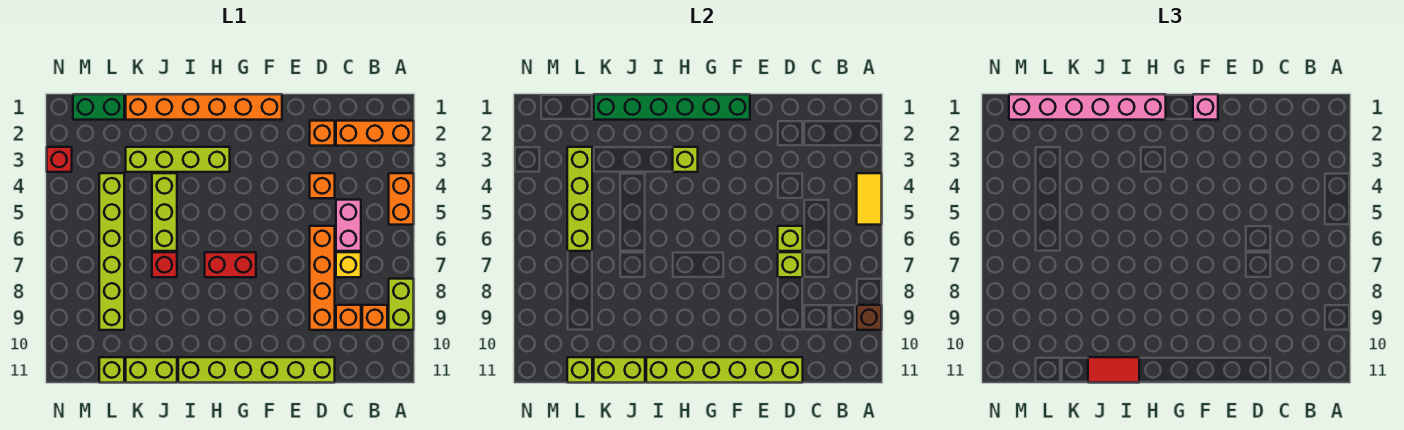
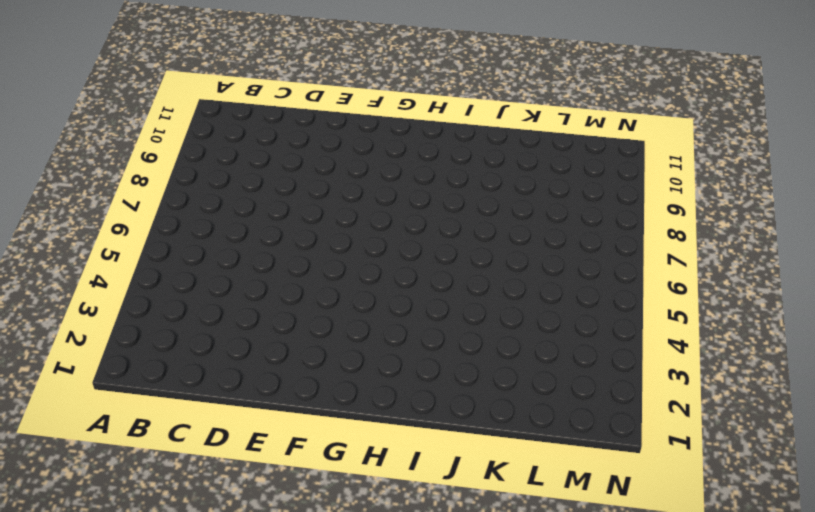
none -> orange brick A2:C2 level 1
none -> orange brick A4:A5 level 1
none -> lime brick A8:A9 level 1
none -> orange brick B9 level 1

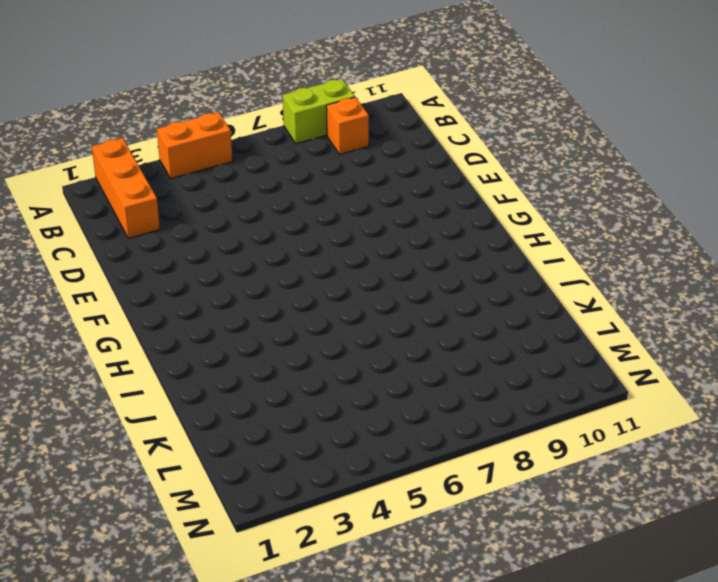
none -> pink brick C5:C6 level 1
none -> yellow brick C7 level 1
none -> orange brick C9 level 1
none -> orange brick D2 level 1

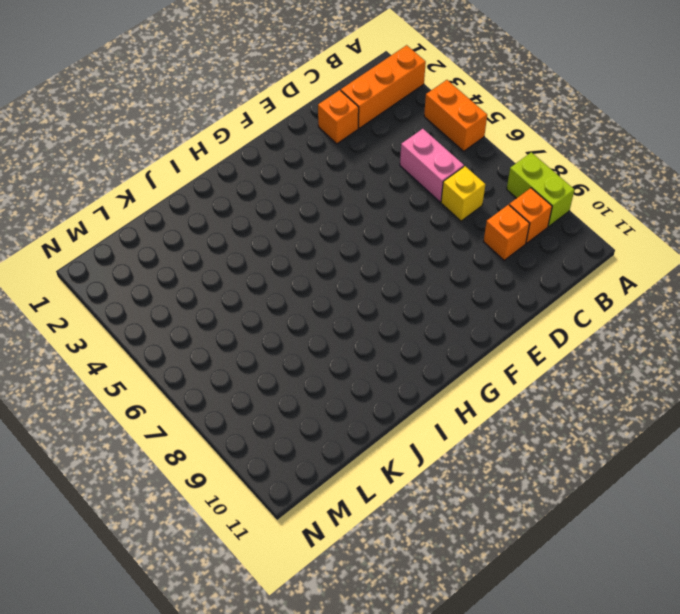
none -> orange brick D4 level 1
none -> orange brick D6:D9 level 1
none -> lime brick D11:I11 level 1
none -> orange brick F1:K1 level 1

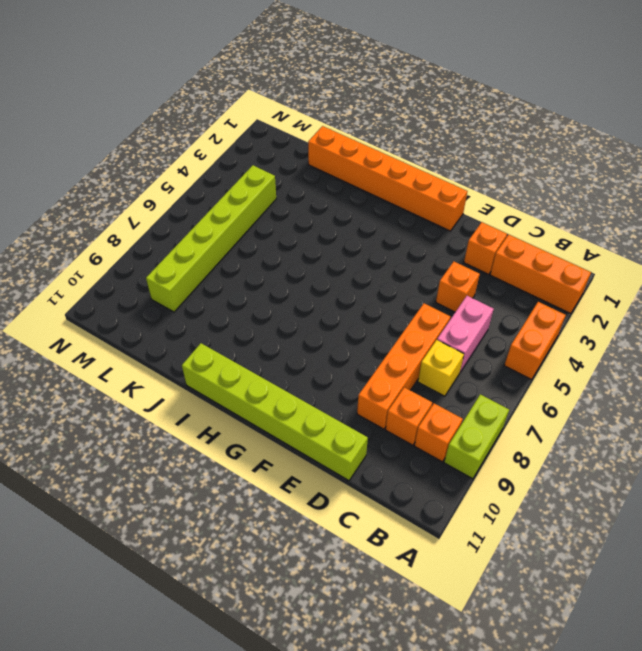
none -> red brick G7:H7 level 1
none -> lime brick H3:K3 level 1
none -> lime brick J4:J6 level 1
none -> red brick J7 level 1

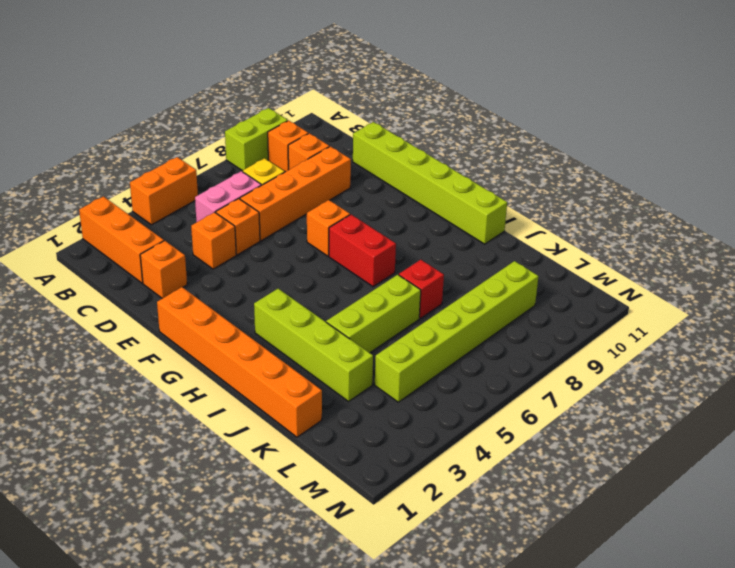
orange brick D5 level 1 -> none
orange brick F7 level 1 -> none
none -> lime brick J11:K11 level 1
none -> green brick L1:M1 level 1
none -> lime brick L11 level 1
none -> red brick N3 level 1

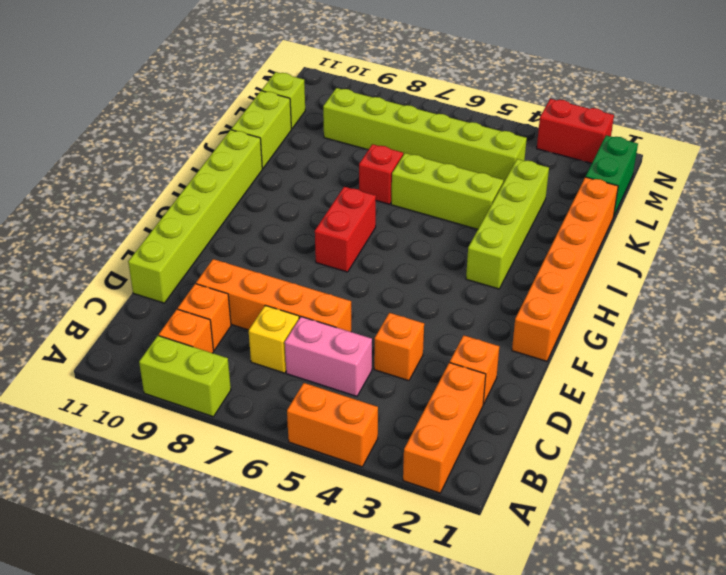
red brick N2:N3 level 1 -> red brick N3 level 1
none -> yellow tile A4:A5 level 2
none -> brown brick A9 level 2
none -> lime brick D6 level 2
none -> lime brick D7 level 2

